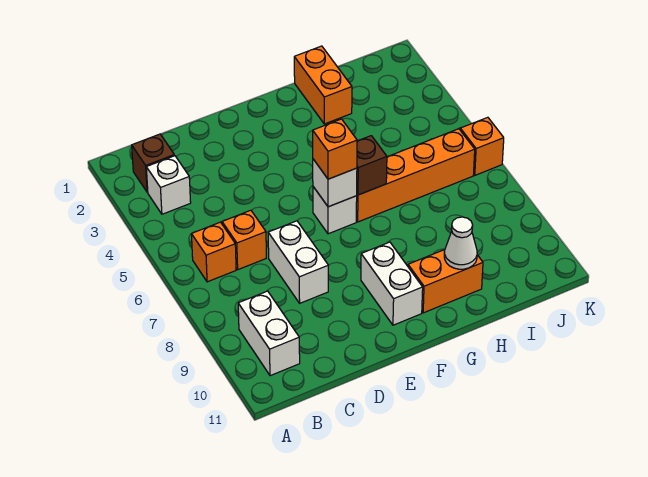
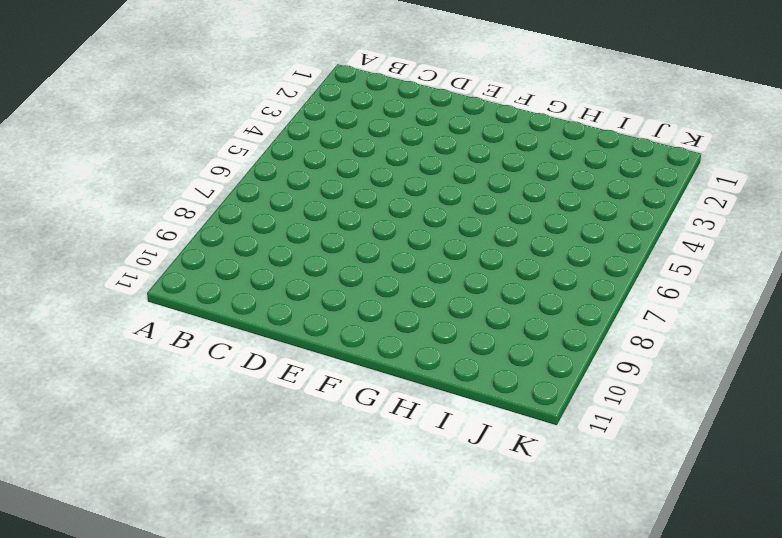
none -> brown brick B2 level 1
none -> white brick B3 level 1
none -> orange brick B6 level 1

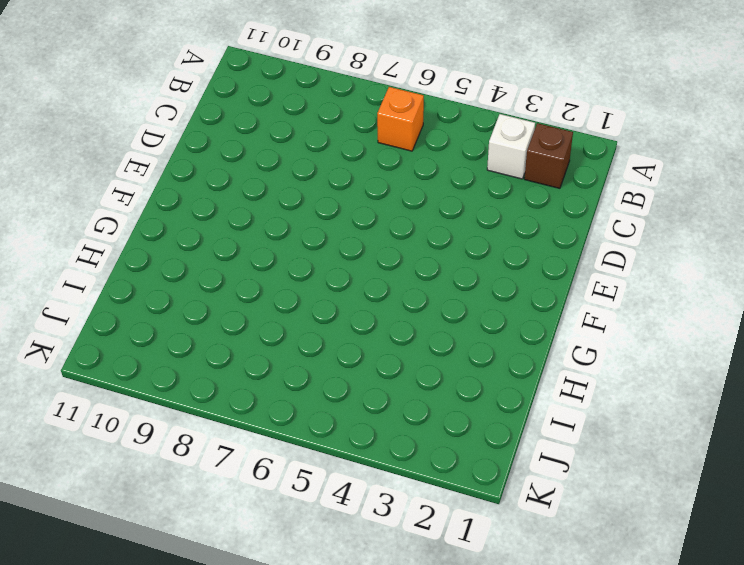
none -> white brick B9:B10 level 1
none -> orange brick C6 level 1
none -> white brick D7:D8 level 1

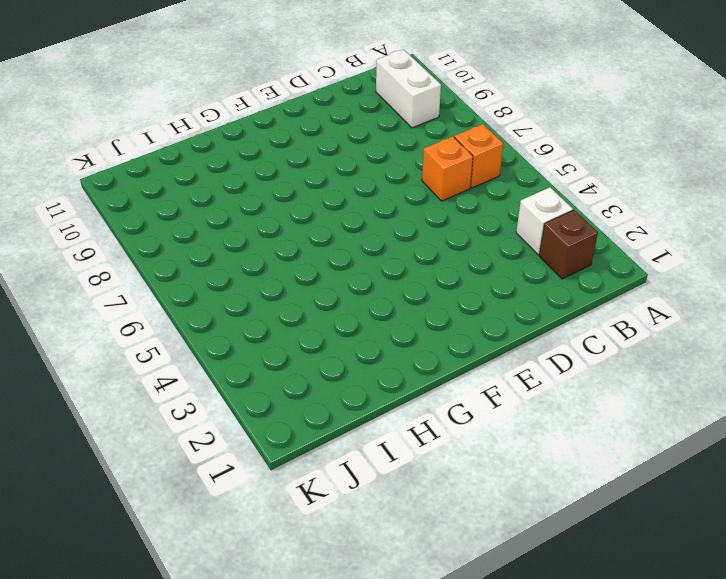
none -> white brick D7:D8 level 1
none -> white brick F6 level 1
none -> white brick F9:F10 level 1

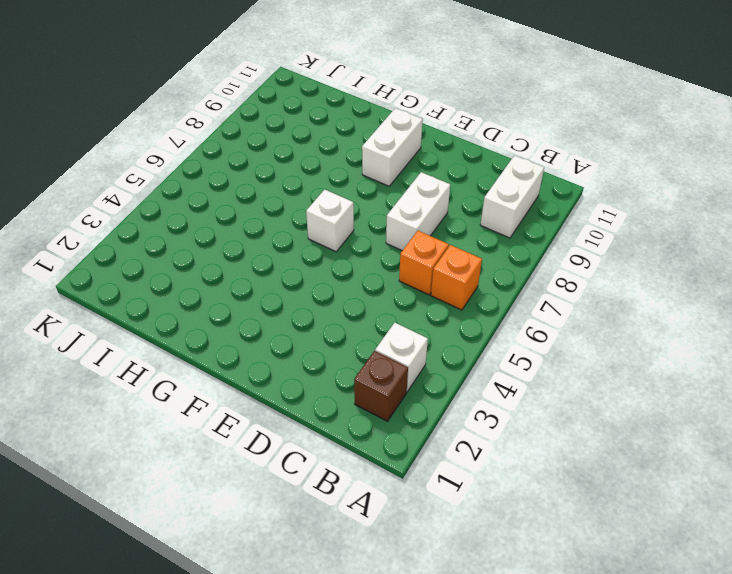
none -> orange brick G6:J6 level 1
none -> orange brick G10:H10 level 1
none -> orange brick H1:H2 level 1

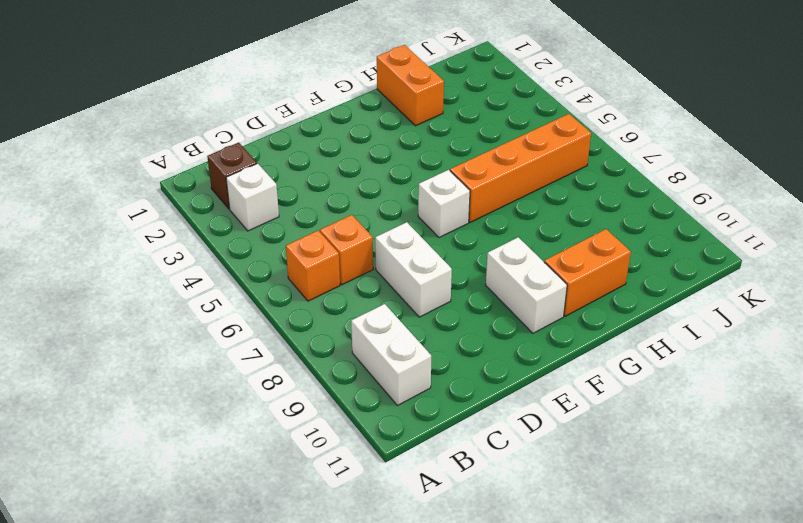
none -> orange brick K6 level 1
none -> white brick F6 level 2
none -> brown brick G6 level 2

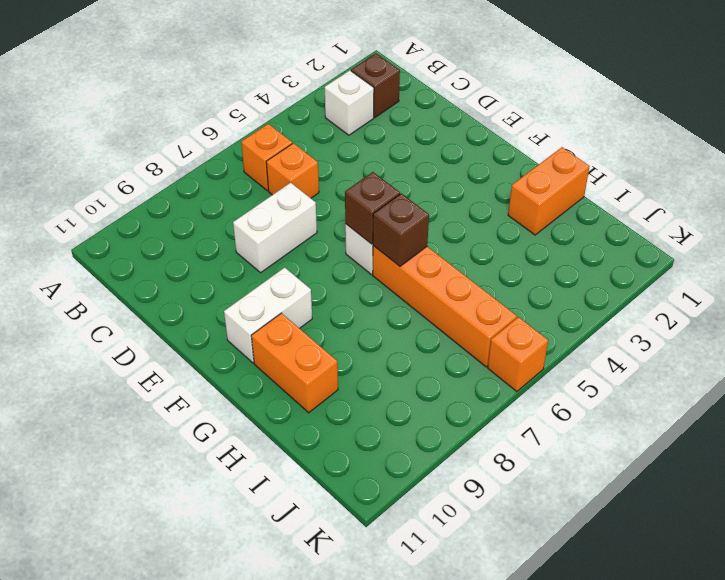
brown brick F6 level 2 -> white brick F6 level 2
none -> white brick B9:B10 level 1
none -> white cone H10 level 2
none -> orange brick F6 level 3

